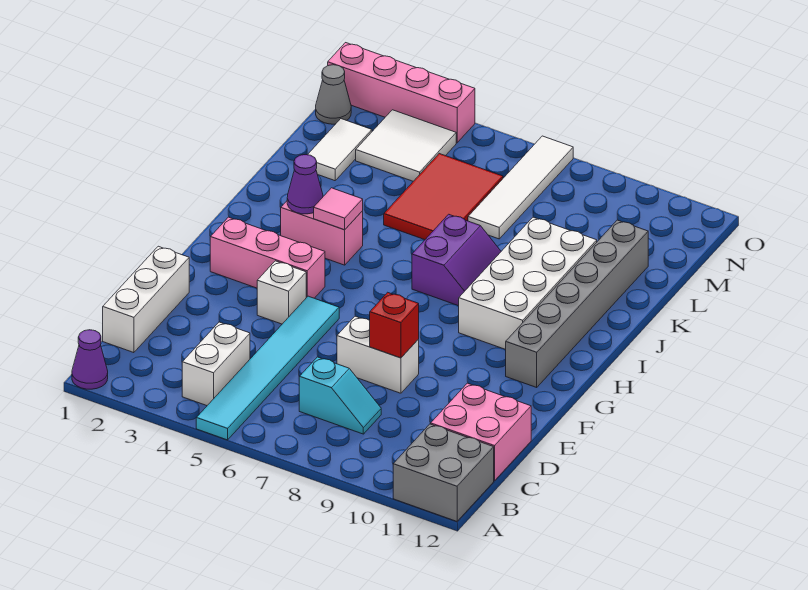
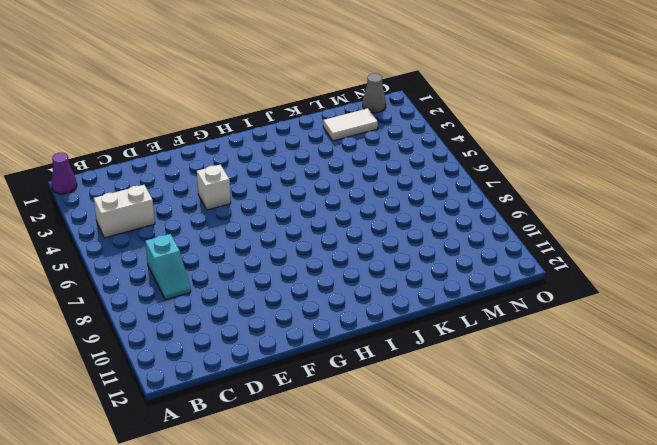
none -> cyan tile A5:F5 level 1
none -> grey brick A11:B12 level 1
none -> white brick C1:E1 level 1

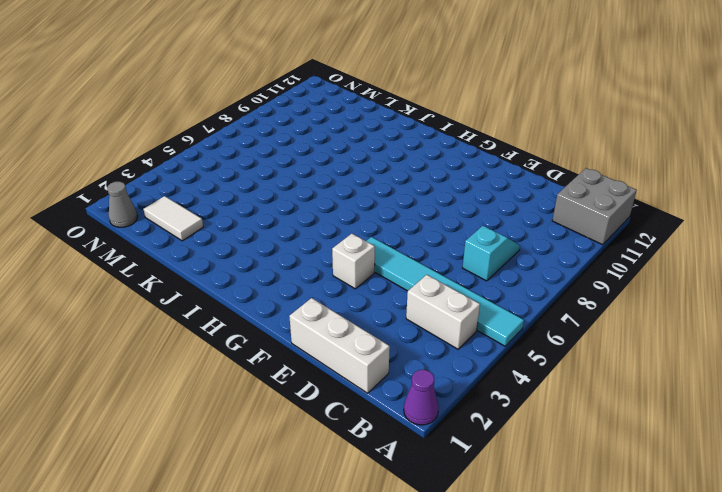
none -> pink brick C11:D12 level 1
none -> white brick E7:E8 level 1
none -> pink brick G2:G4 level 1

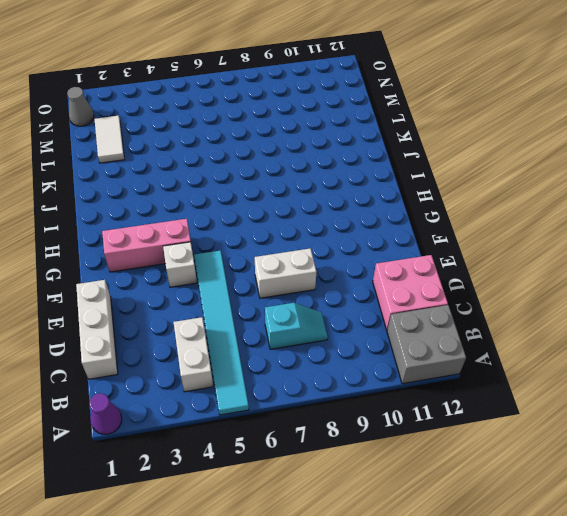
none -> grey brick G11:L11 level 1
none -> white brick H9:K10 level 1
none -> pink brick I3:I4 level 1

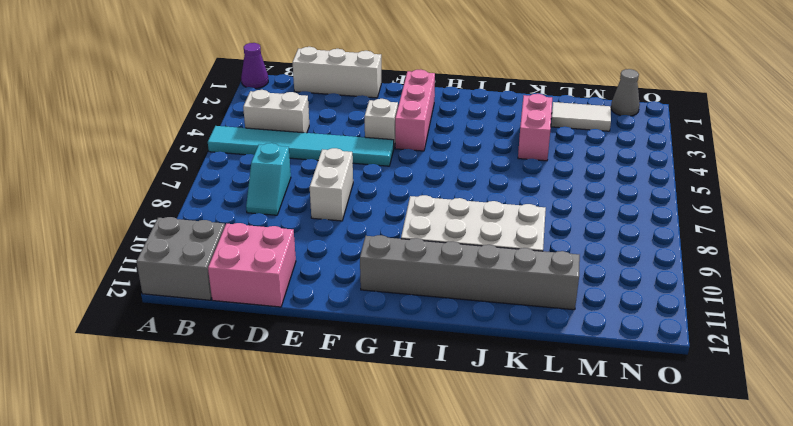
pink brick K3:K4 level 1 -> pink brick I3:I4 level 1
none -> purple slope I7:J8 level 1 top 7
none -> red tile K5:M6 level 1
none -> white tile L7:O7 level 1

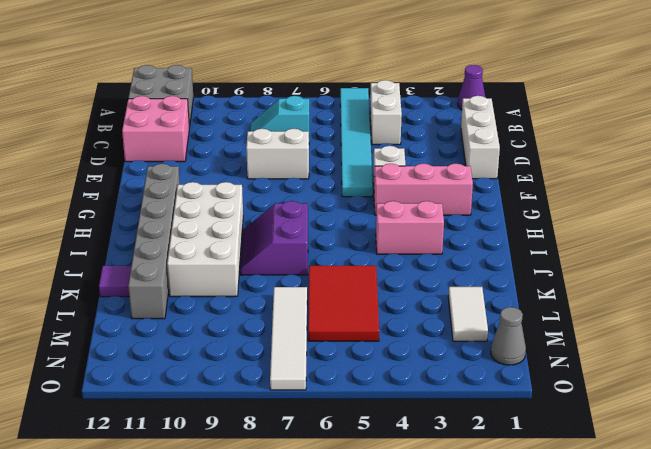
purple tile K12 level 1 -> none
none -> white tile M3:N4 level 1
none -> pink brick O1:O4 level 1
none -> red brick E8 level 2

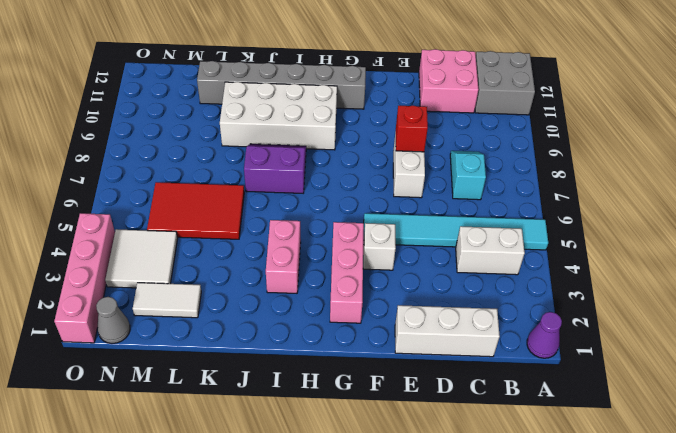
none -> white tile L7:O7 level 1
none -> purple cone I3 level 2
none -> pink tile I4 level 2

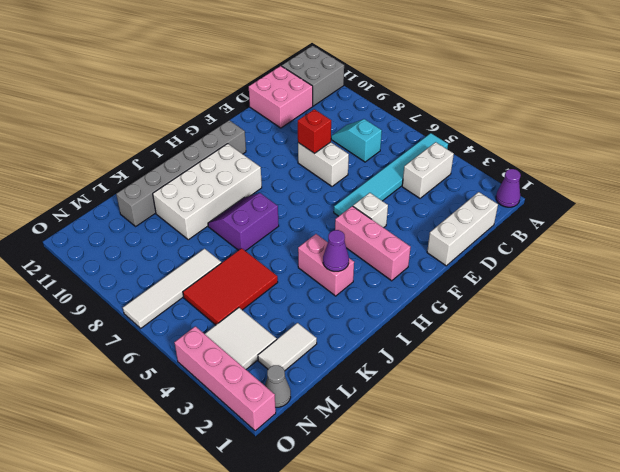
none -> pink tile I4 level 2

